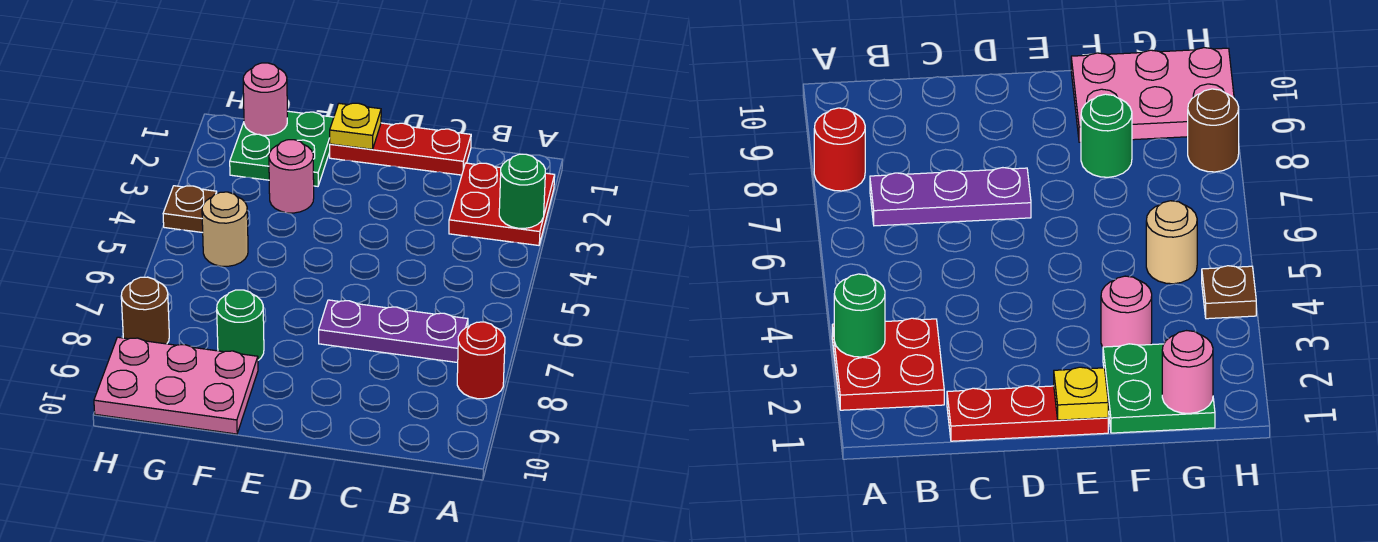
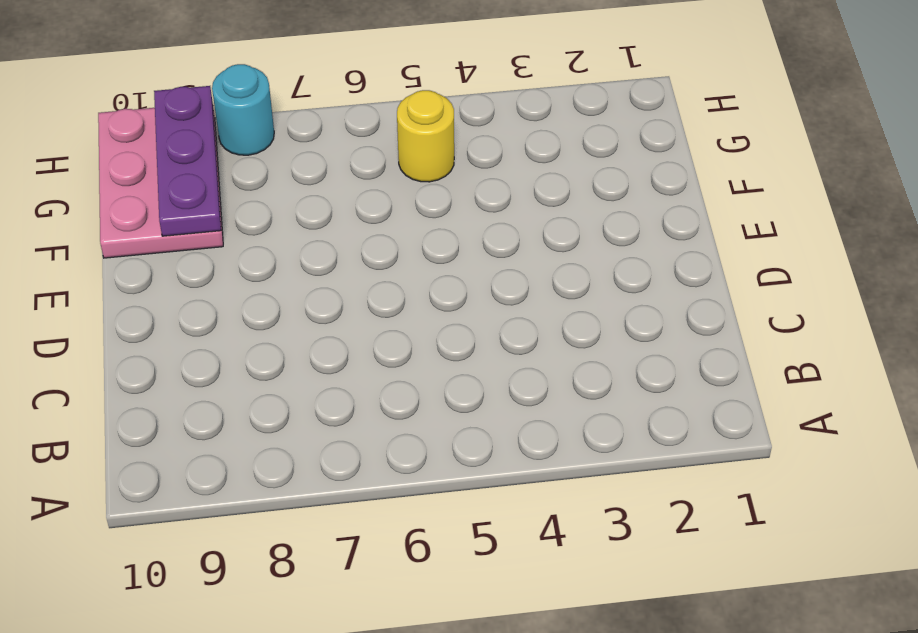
purple plate F9:H9 level 2 -> purple plate B7:D7 level 1
yellow round brick G5 level 1 -> tan round brick G5 level 1
cyan round brick H8 level 1 -> brown round brick H8 level 1
none -> red plate A2:B3 level 1
none -> red round brick A8 level 1
none -> red plate C1:E1 level 1

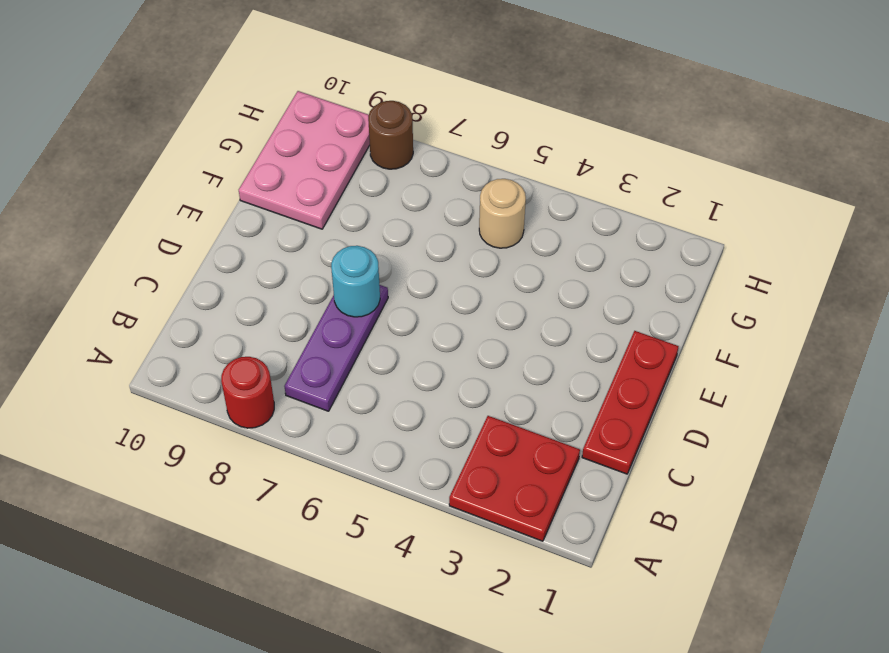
cyan round brick D7 level 2 -> none
none -> green plate F1:G2 level 1
none -> pink round brick F3 level 1
none -> green round brick F8 level 1

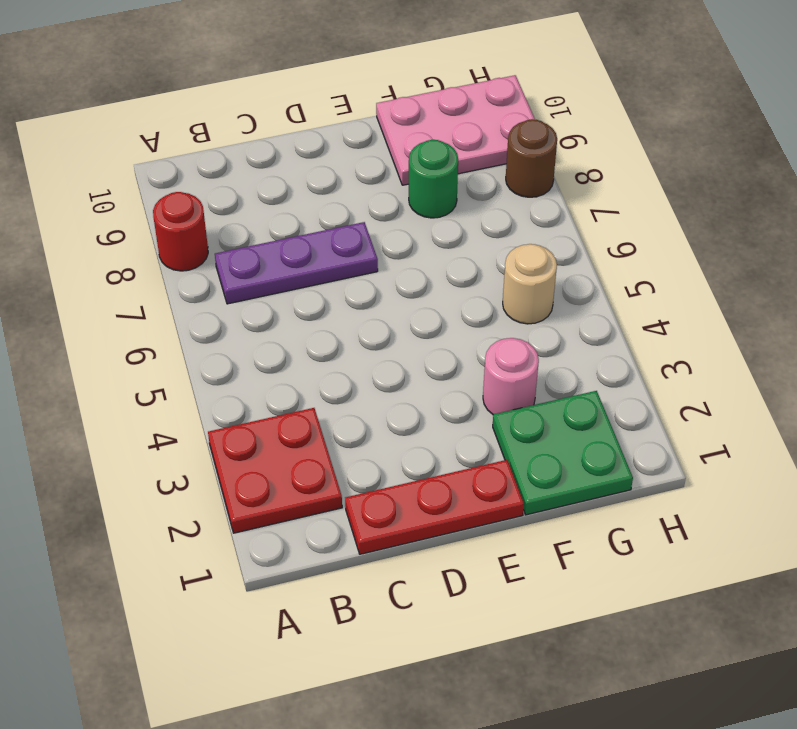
none -> brown plate H4 level 1
none -> green round brick A3 level 2
none -> yellow plate E1 level 2

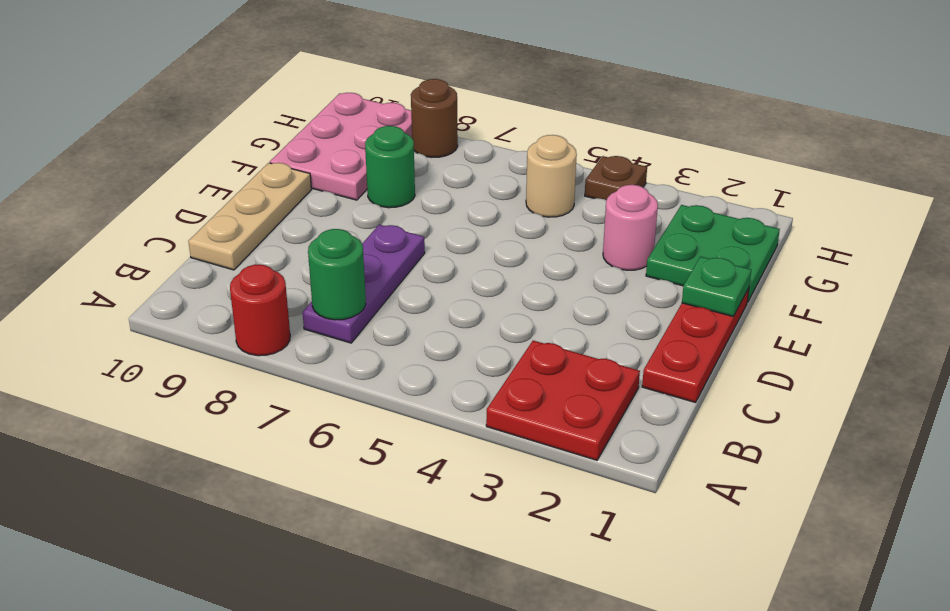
green round brick B7 level 2 -> green round brick A3 level 2
tan plate C10:E10 level 1 -> none
green plate E1 level 2 -> yellow plate E1 level 2
none -> pink round brick G1 level 2

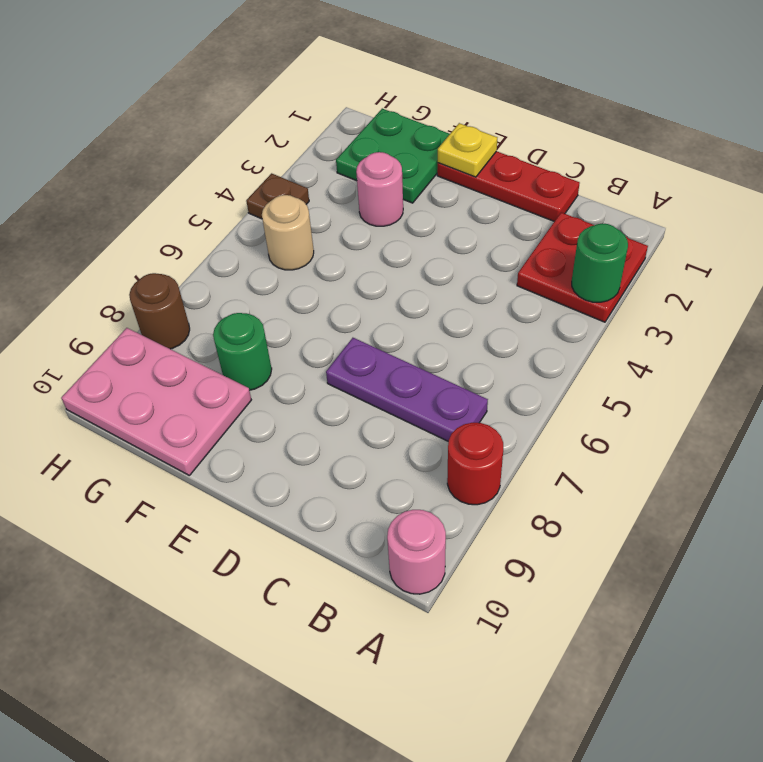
pink round brick A10 level 1 -> pink round brick G1 level 2

